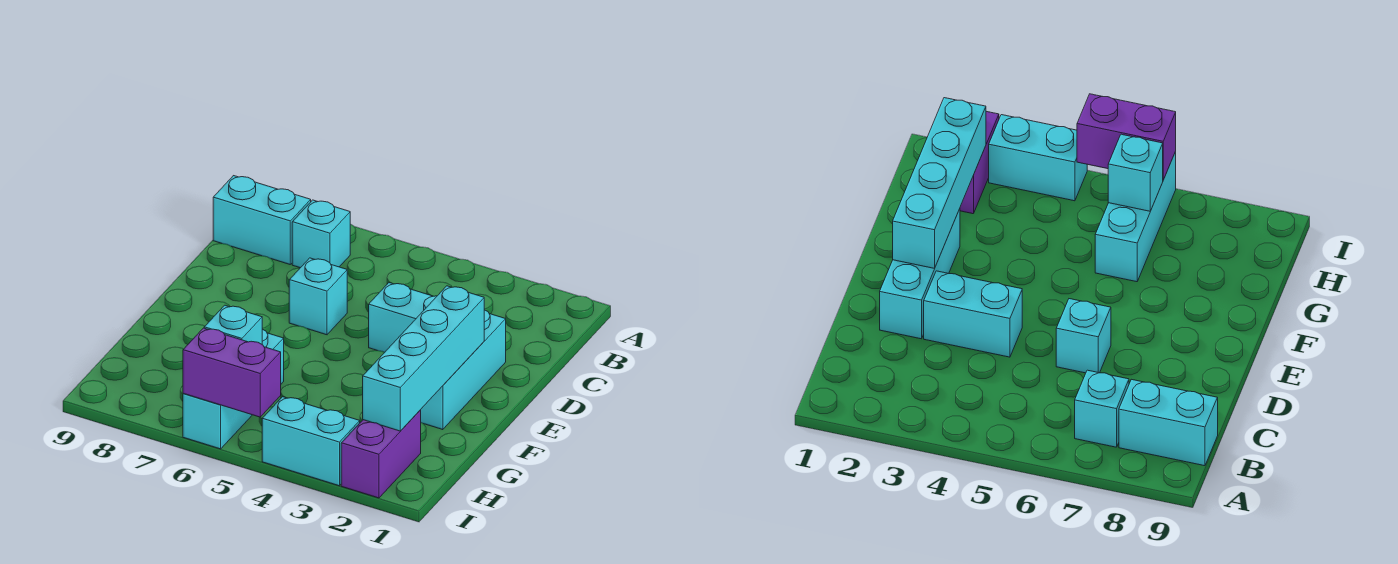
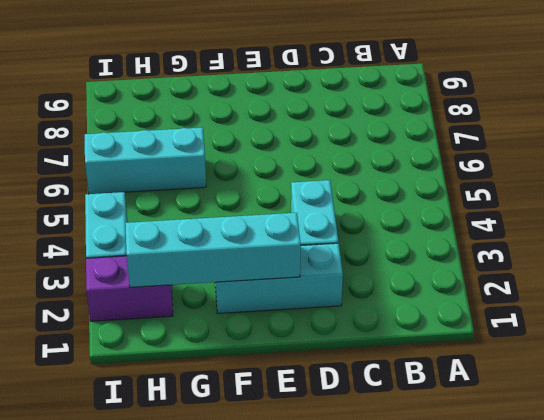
none -> cyan brick B7 level 1
none -> cyan brick B8:B9 level 1

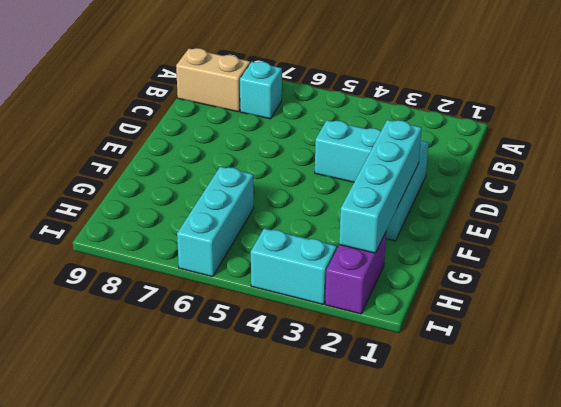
tan brick B8:B9 level 1 -> cyan brick B8:B9 level 1
none -> cyan brick D6 level 1
none -> cyan brick H6 level 2

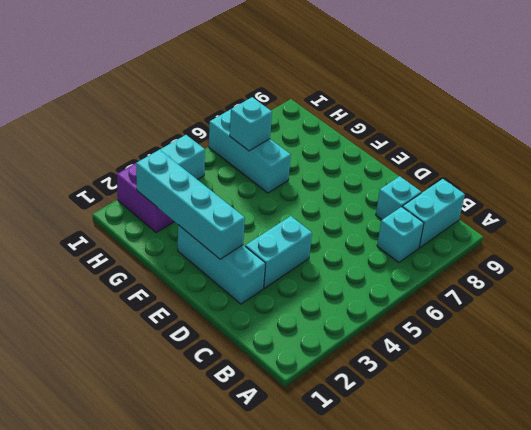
cyan brick C8 level 1 -> cyan brick D6 level 1
none -> purple brick I5:I6 level 2

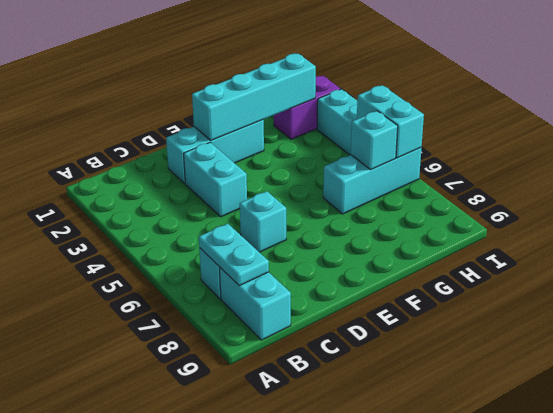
cyan plate B7:B8 level 2 -> none
cyan brick I5:I6 level 2 -> purple brick I5:I6 level 2

